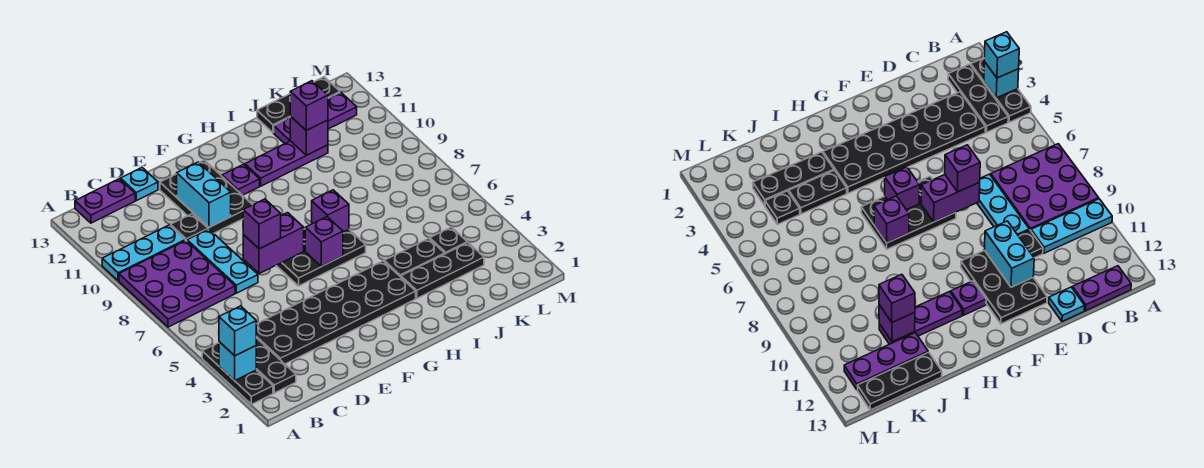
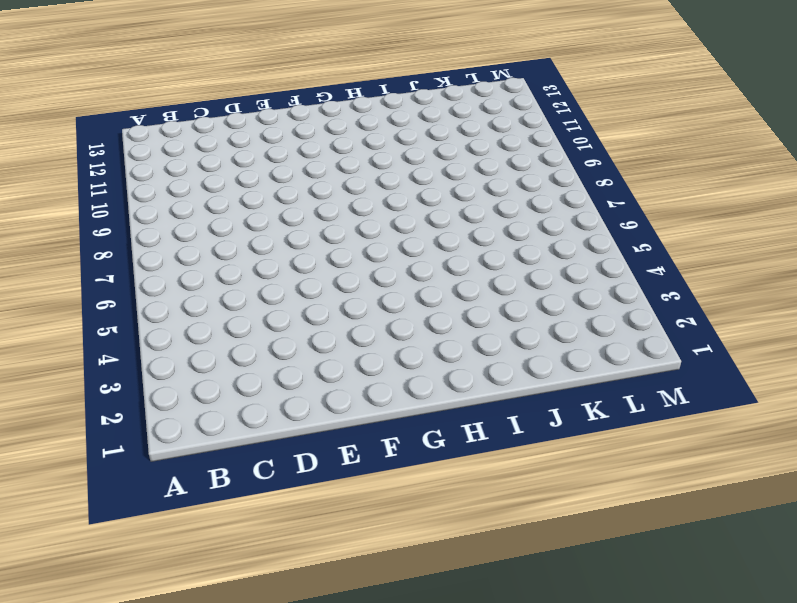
none -> black plate A2:A4 level 1
none -> purple plate A7:C9 level 1
none -> cyan plate A10:C10 level 1

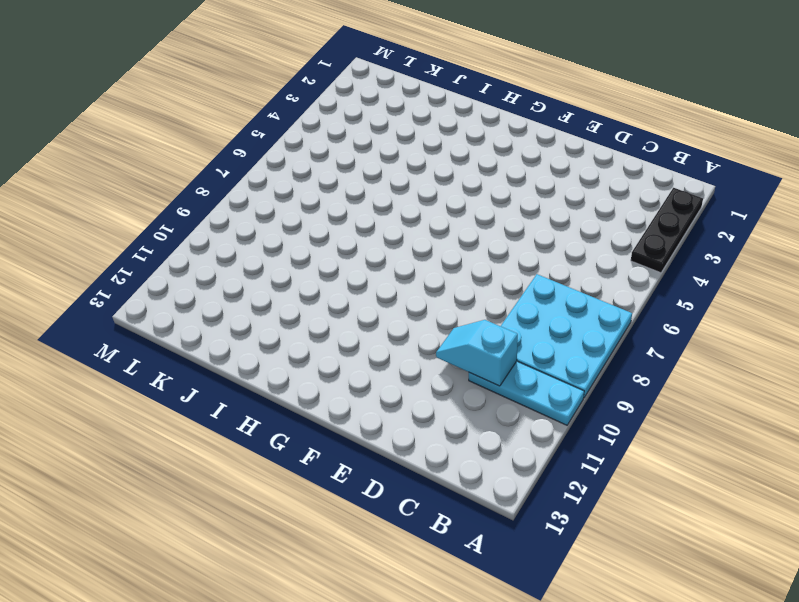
cyan plate A7:C9 level 1 -> purple plate A7:C9 level 1
cyan slope C10:D10 level 2 top C -> none
none -> black plate B2:B4 level 1
none -> purple plate B13:C13 level 1
none -> black plate C3:H4 level 1

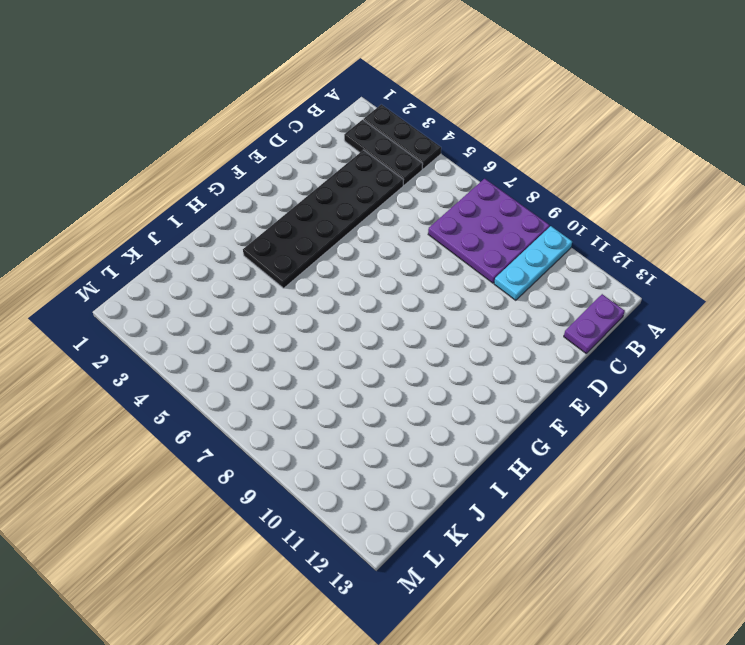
none -> cyan plate D7:D9 level 1
none -> black plate D10 level 1
none -> cyan plate D13 level 1

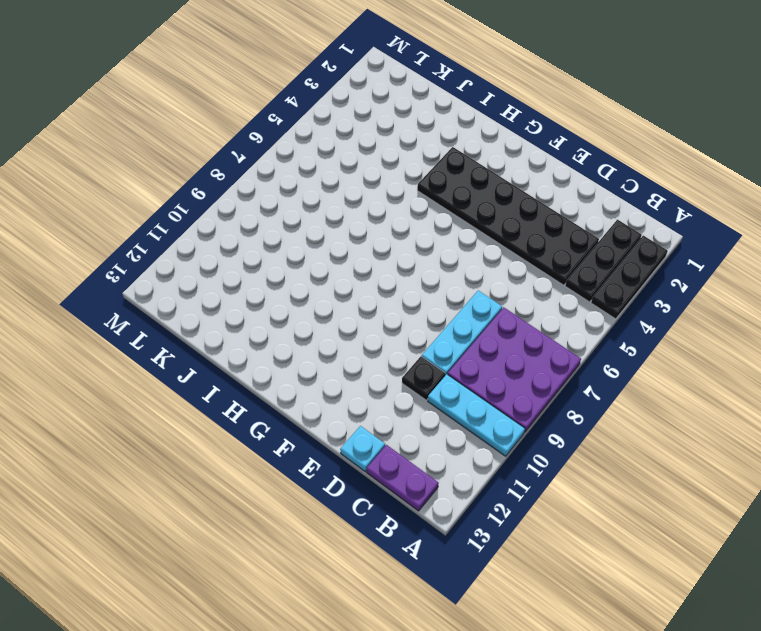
none -> black plate E10:F12 level 1
none -> black plate F6:H7 level 1
none -> purple plate G11 level 1

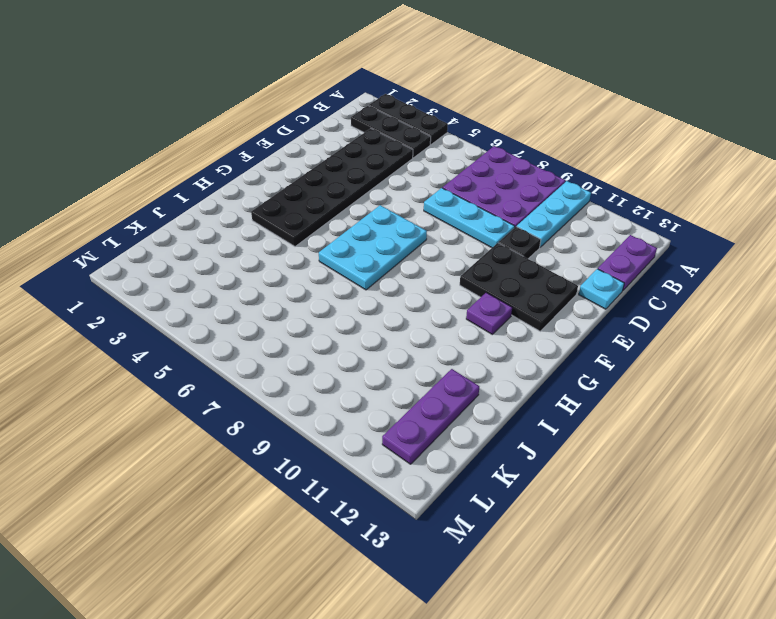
cyan plate F6:H7 level 1 -> black plate F6:H7 level 1
none -> purple plate H11:J11 level 1
none -> black plate I3:K3 level 1
none -> black plate I4:J4 level 1

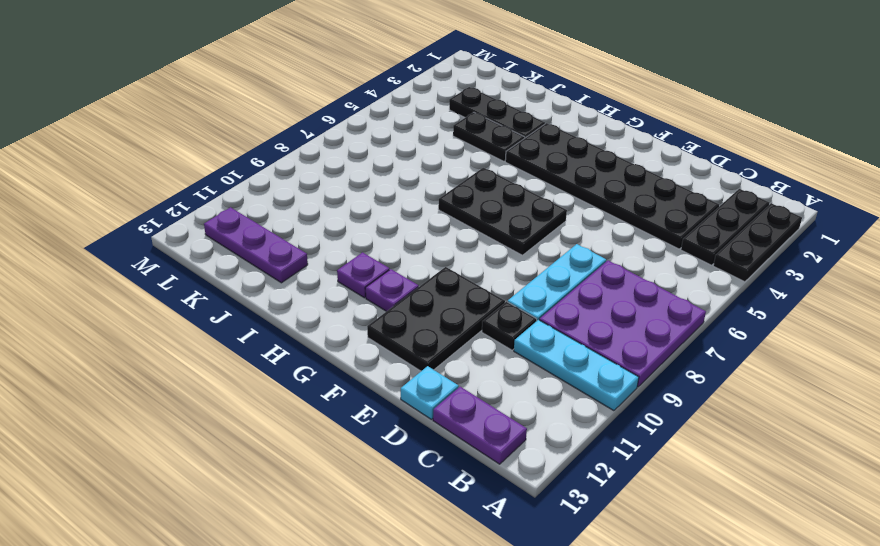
purple plate H11 level 1 -> purple plate H11:J11 level 1
none -> black plate J13:L13 level 1
none -> black plate K4 level 1
none -> cyan brick A3 level 2

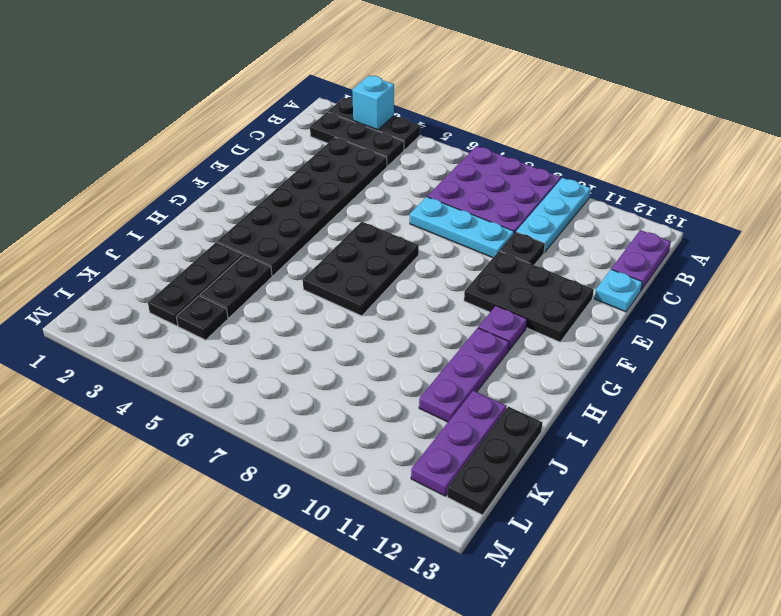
none -> purple brick E7:F7 level 2
none -> cyan brick E10:E11 level 2
none -> purple brick G6 level 2

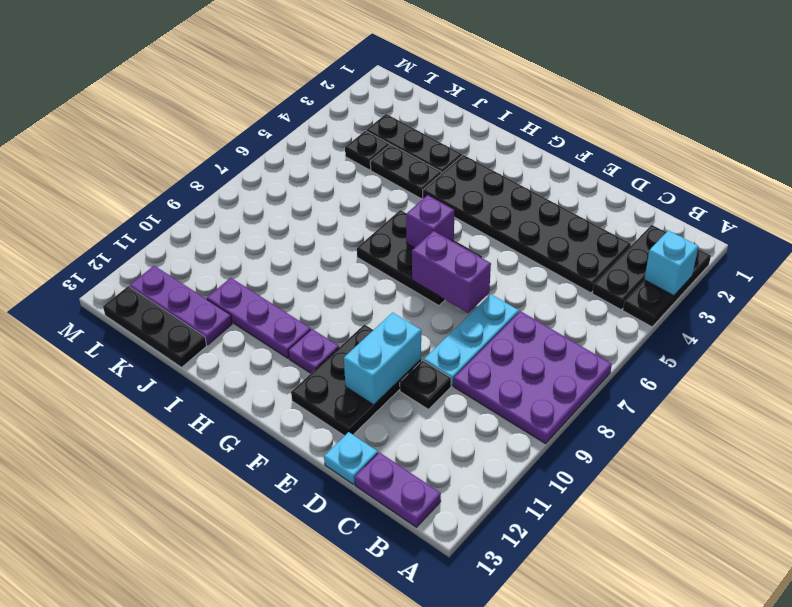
none -> cyan plate A10:C10 level 1
none -> purple brick H7 level 2
none -> purple brick J11 level 2

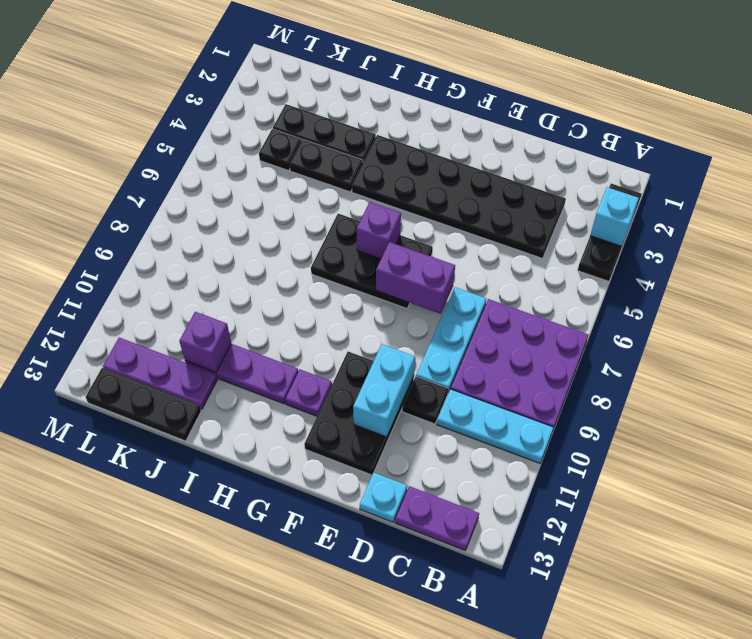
none -> black plate B2:B4 level 1
none -> purple brick H7 level 2
none -> cyan brick A3 level 3

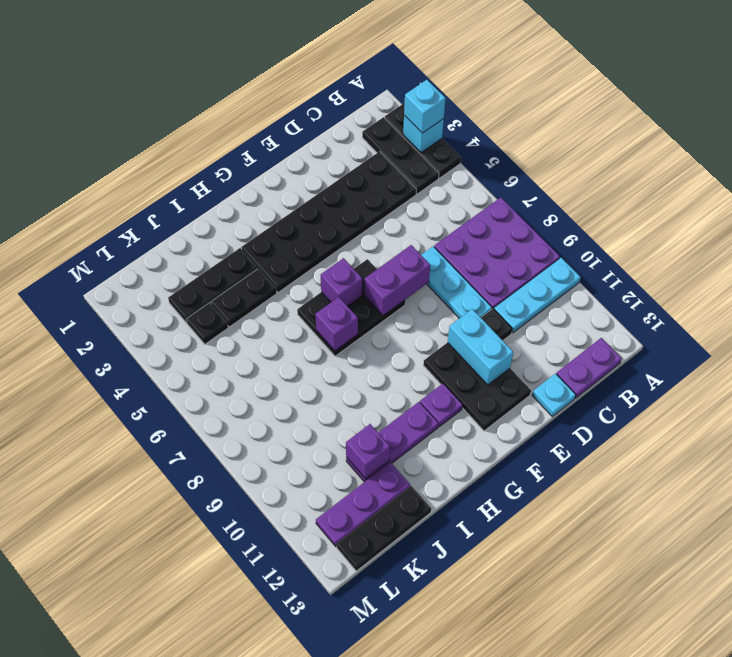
none -> purple brick E7 level 3
none -> purple brick J11 level 3

